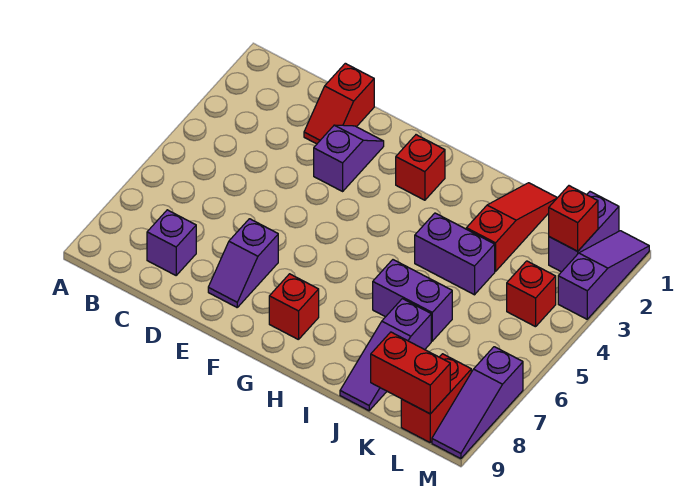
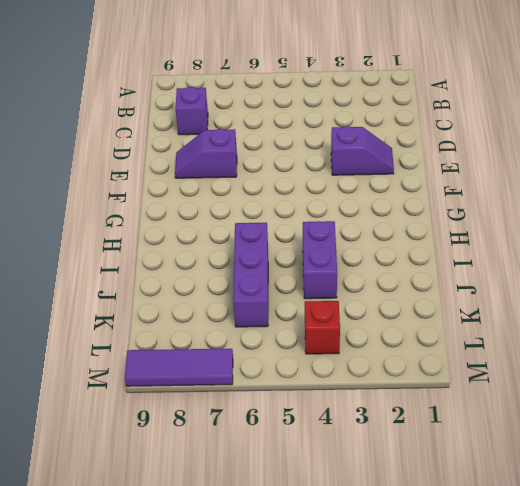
purple brick I6:K6 level 1 -> purple brick I6:J6 level 1
purple tile M7:M9 level 1 -> purple slope M7:M9 level 1 top 7
none -> red slope D1:D2 level 1 top 1
none -> red brick G2 level 1
none -> red brick G8 level 1

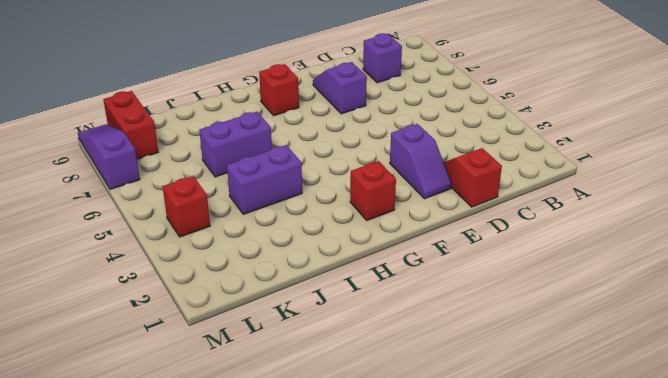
none -> red slope J1:J3 level 1 top 3
none -> purple slope J7:J9 level 1 top 7
none -> purple brick L1:L2 level 1

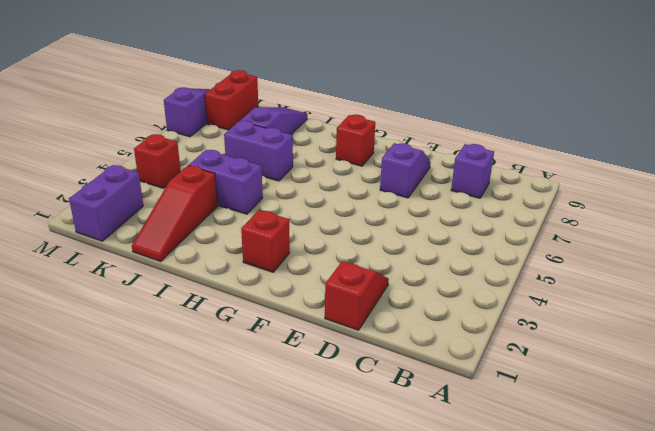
none -> purple slope E2:E3 level 1 top 3
none -> purple slope M1:M3 level 1 top 3
none -> red brick K9:L9 level 2

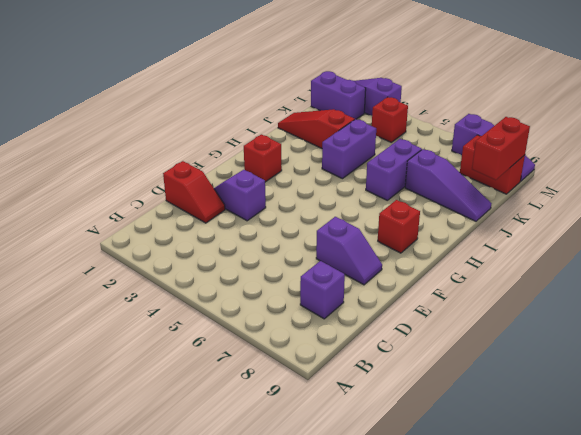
none -> red brick L2 level 2

